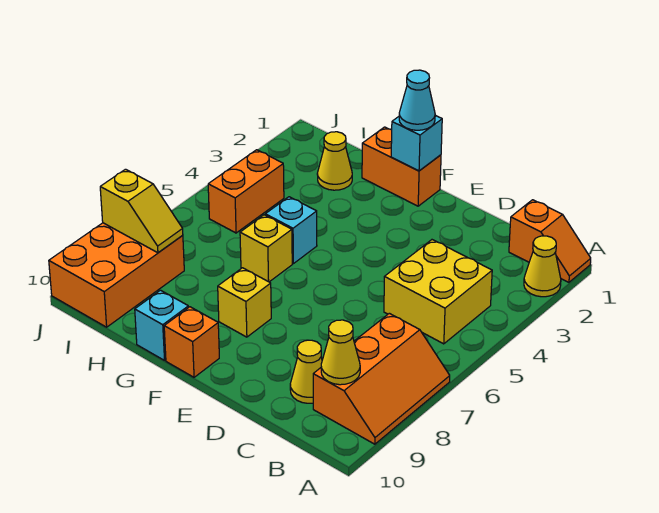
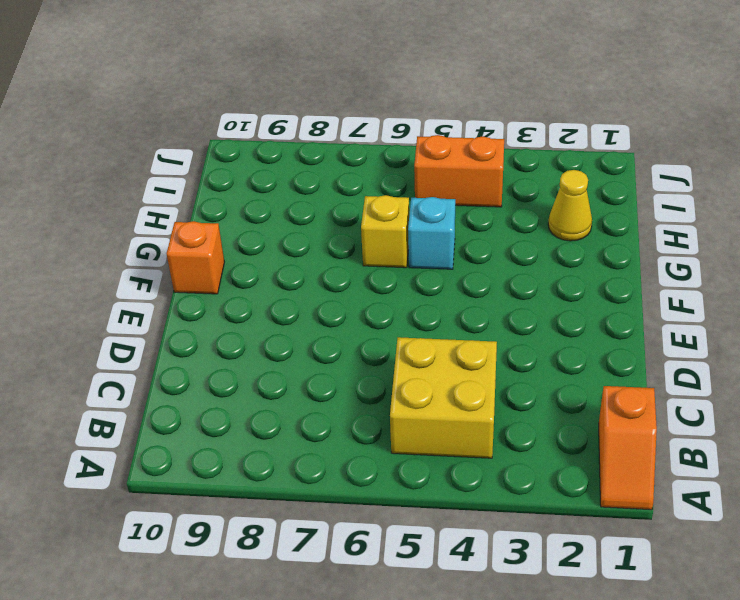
none -> yellow cone A2 level 1
none -> orange slope A7:B9 level 1 top B
none -> yellow cone C9 level 1

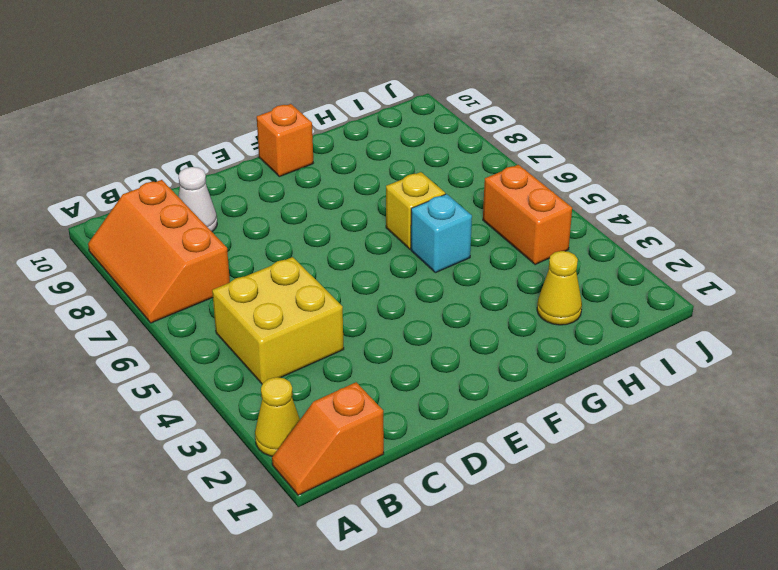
white cone C9 level 1 -> yellow cone C9 level 1
none -> orange brick F1:G1 level 1
none -> yellow brick F8 level 1
none -> cyan brick G10 level 1

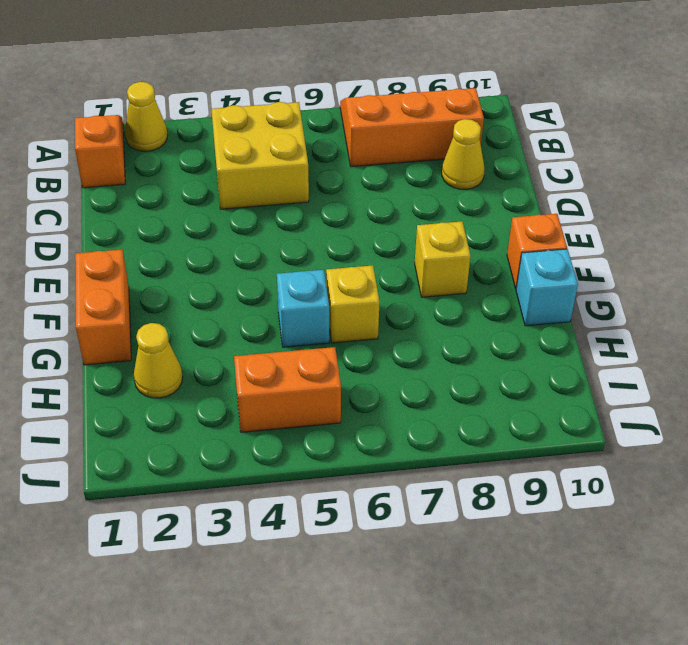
none -> orange brick I8:J10 level 1
none -> yellow cone B9 level 2
none -> cyan brick F1 level 2

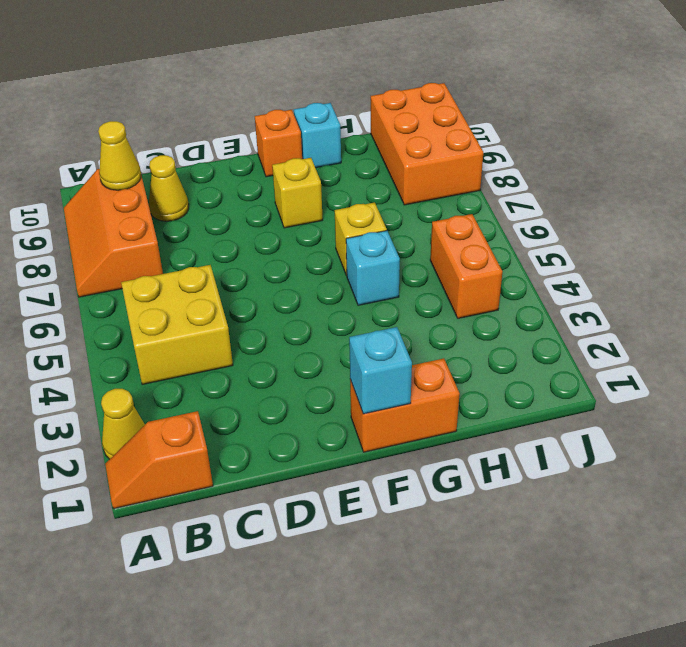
none -> yellow cone H2 level 1
none -> yellow slope I8:J8 level 2 top J
none -> cyan cone F1 level 3

